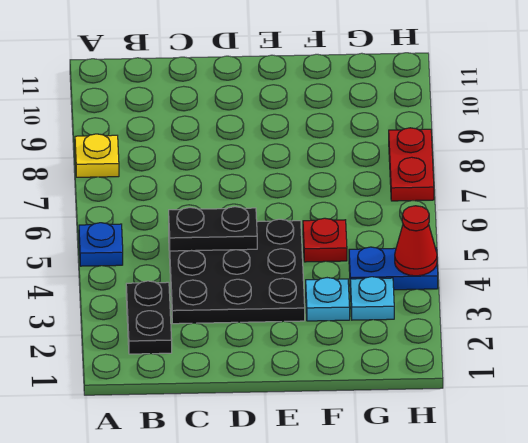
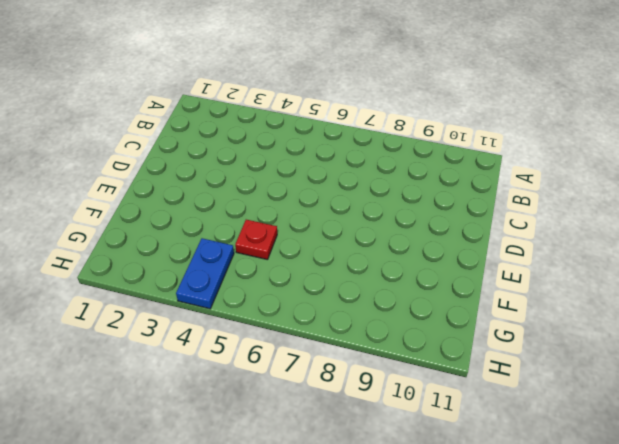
none -> blue plate A5 level 1
none -> yellow plate A8 level 1

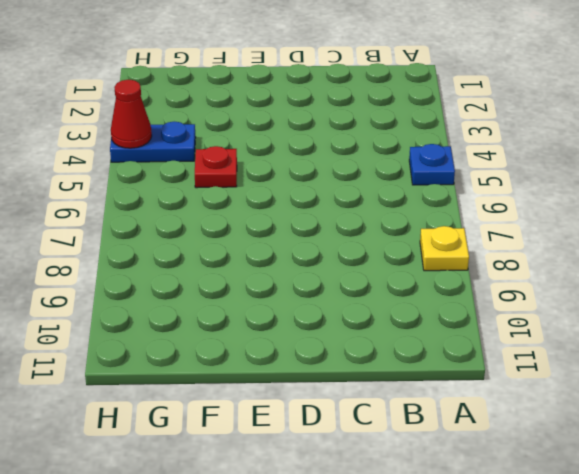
none -> black plate B2:B3 level 1
none -> black plate C3:E5 level 1

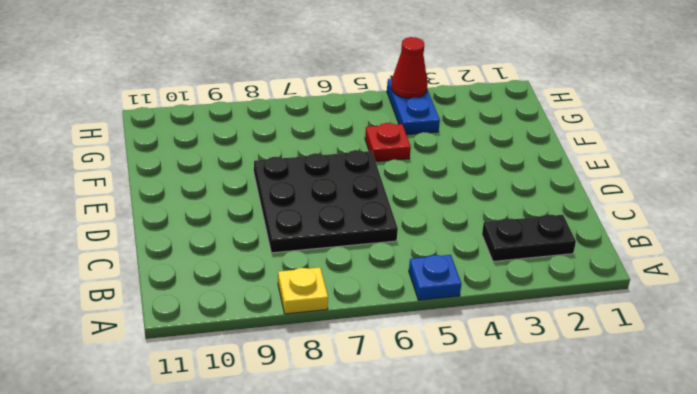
black plate C6:E8 level 1 -> black plate C3:E5 level 1
none -> cyan plate F3 level 1
none -> cyan plate G3 level 1

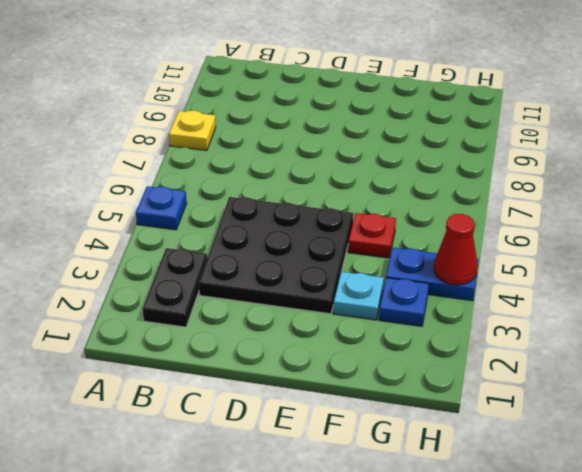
blue plate G3 level 1 -> cyan plate G3 level 1
none -> red plate H7:H8 level 1
none -> black plate C5:D5 level 2

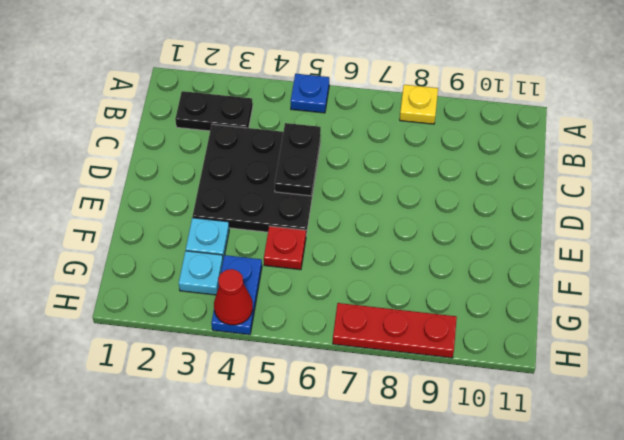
red plate H7:H9 level 1 -> red plate H7:H8 level 1

